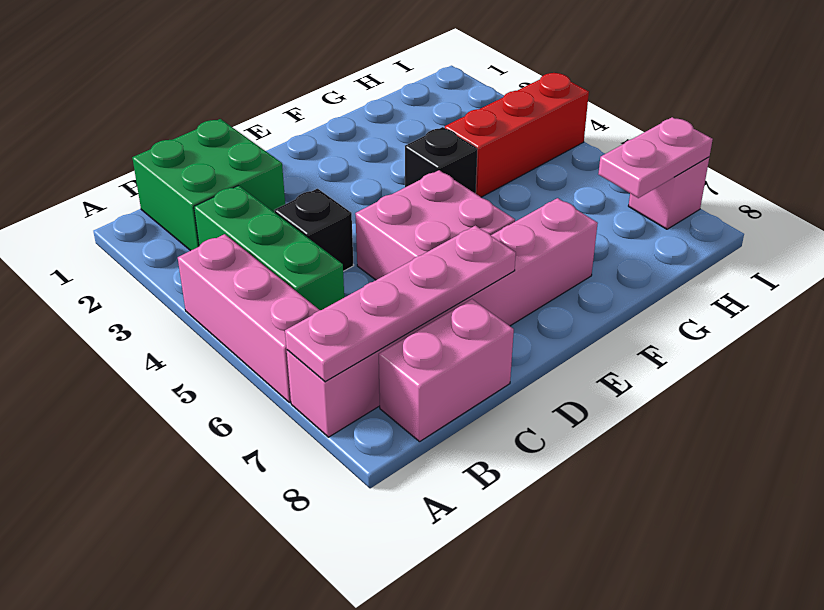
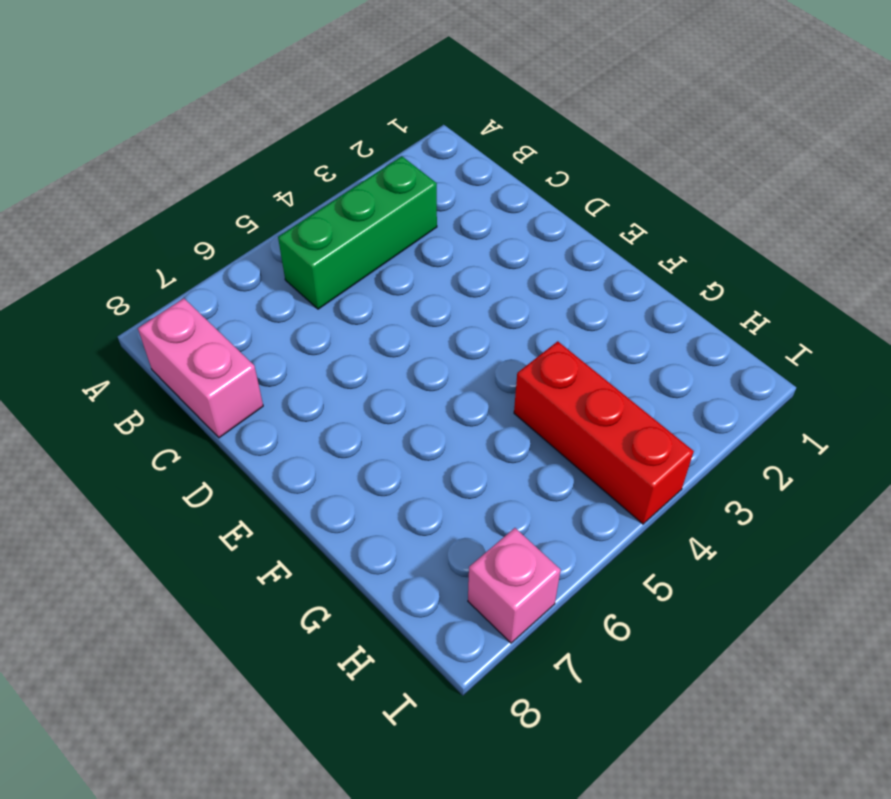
none -> pink brick A4:A6 level 1
none -> pink brick A7:F7 level 1
none -> green brick B1:C2 level 1

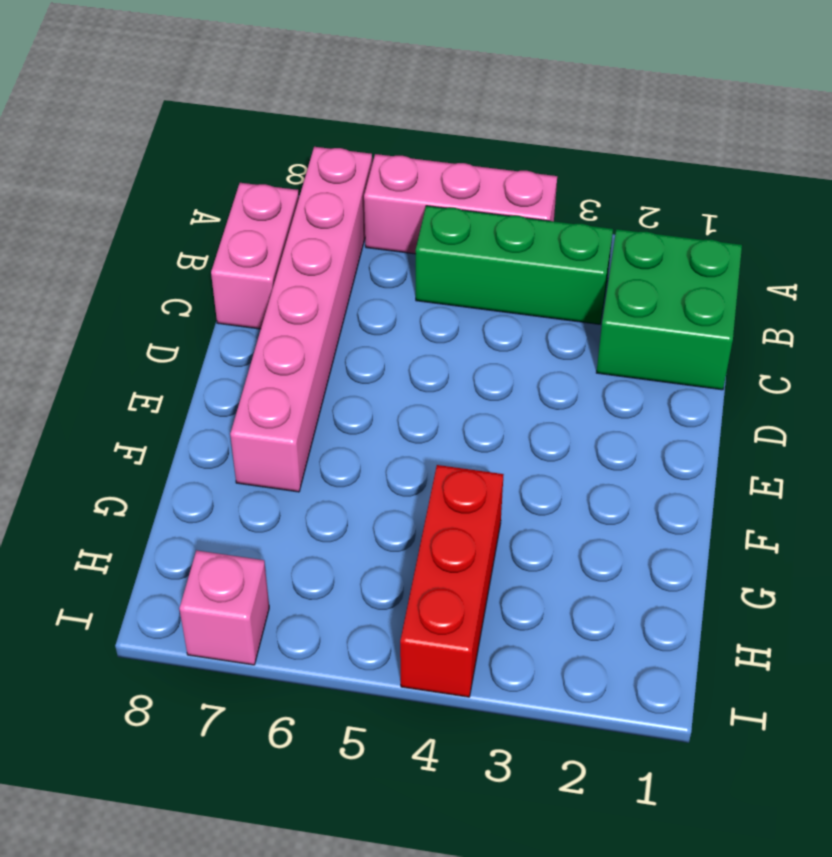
none -> black brick C4 level 1
none -> pink brick D5:E6 level 1
none -> black brick F4 level 1

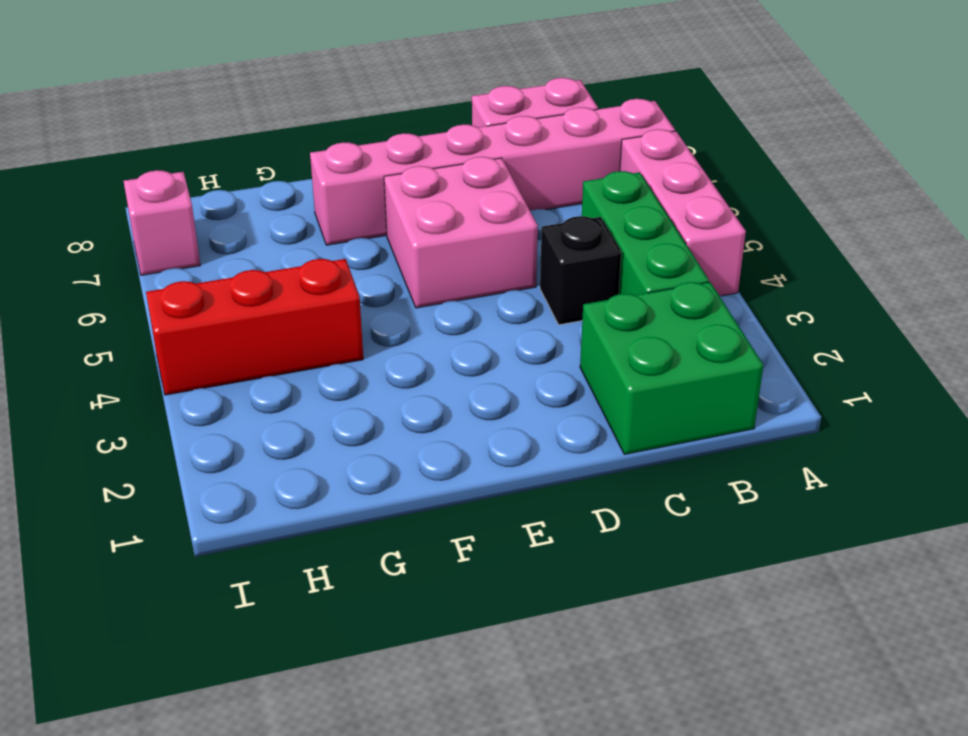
none -> black brick F4 level 1
none -> pink plate A7:D7 level 2
none -> pink plate H7:I7 level 2

